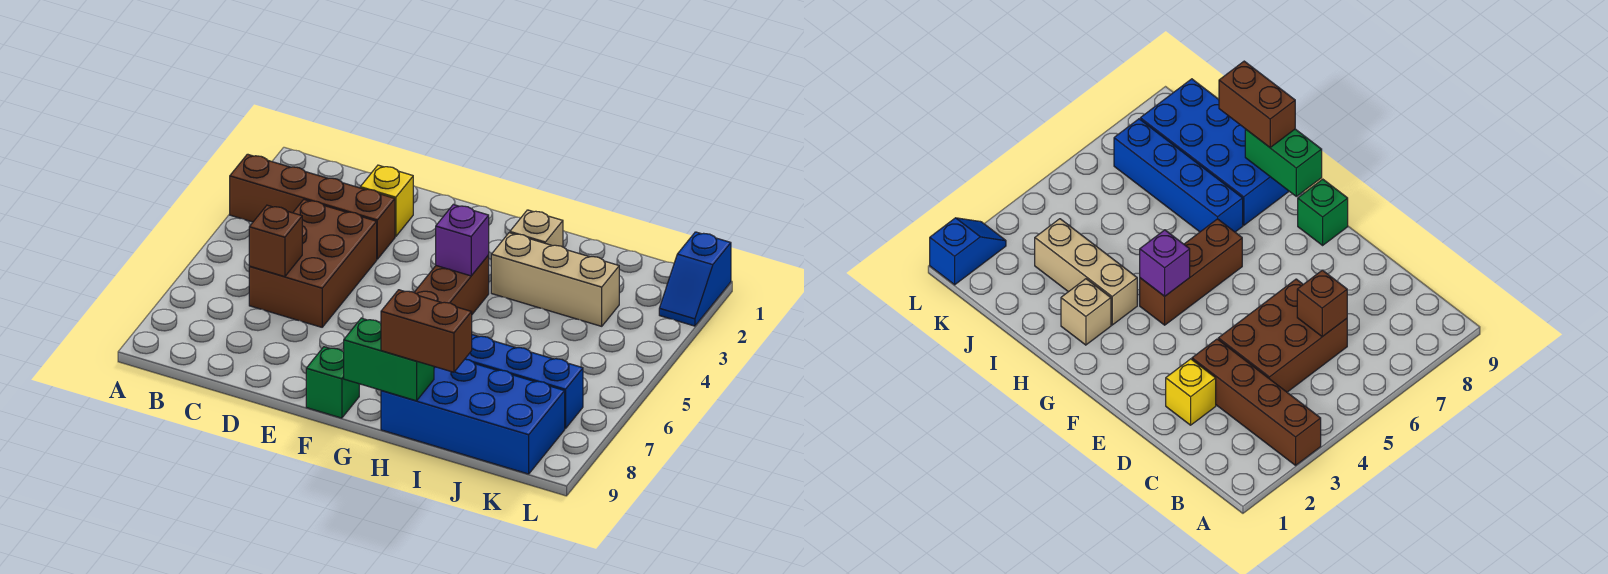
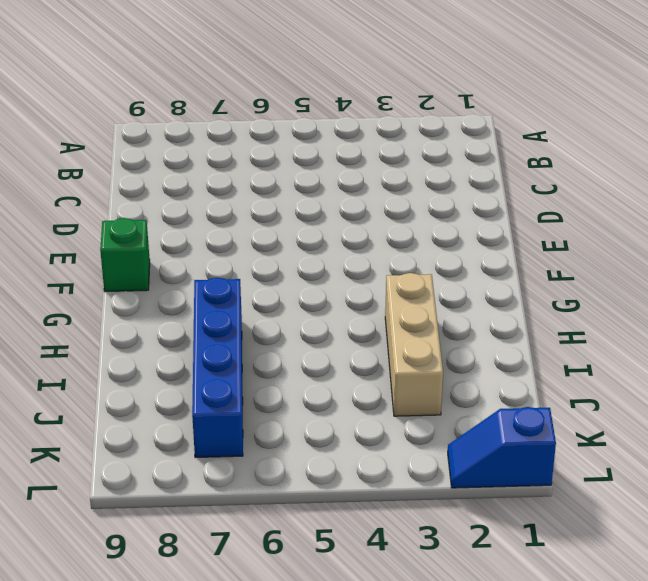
none -> brown brick A3:D3 level 1
none -> brown brick C4:D6 level 1
none -> yellow brick D2 level 1

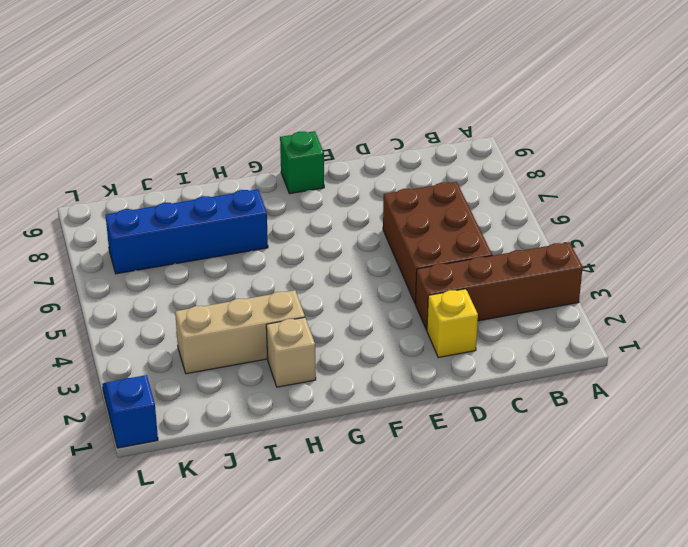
none -> brown brick G4:G6 level 1
none -> blue brick H8:K9 level 1
none -> brown brick C6 level 2

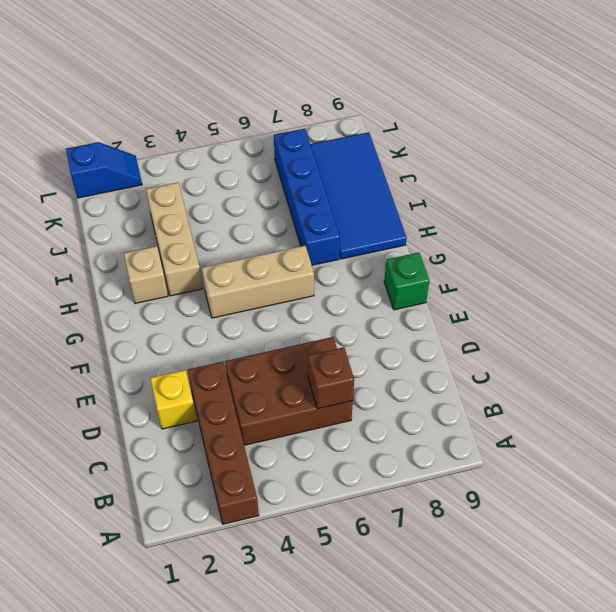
tan brick G4:G6 level 1 -> brown brick G4:G6 level 1
blue tile H8:K9 level 1 -> blue brick H8:K9 level 1
none -> purple brick G4 level 2
none -> green brick G9:H9 level 2
none -> brown brick H9:I9 level 3

